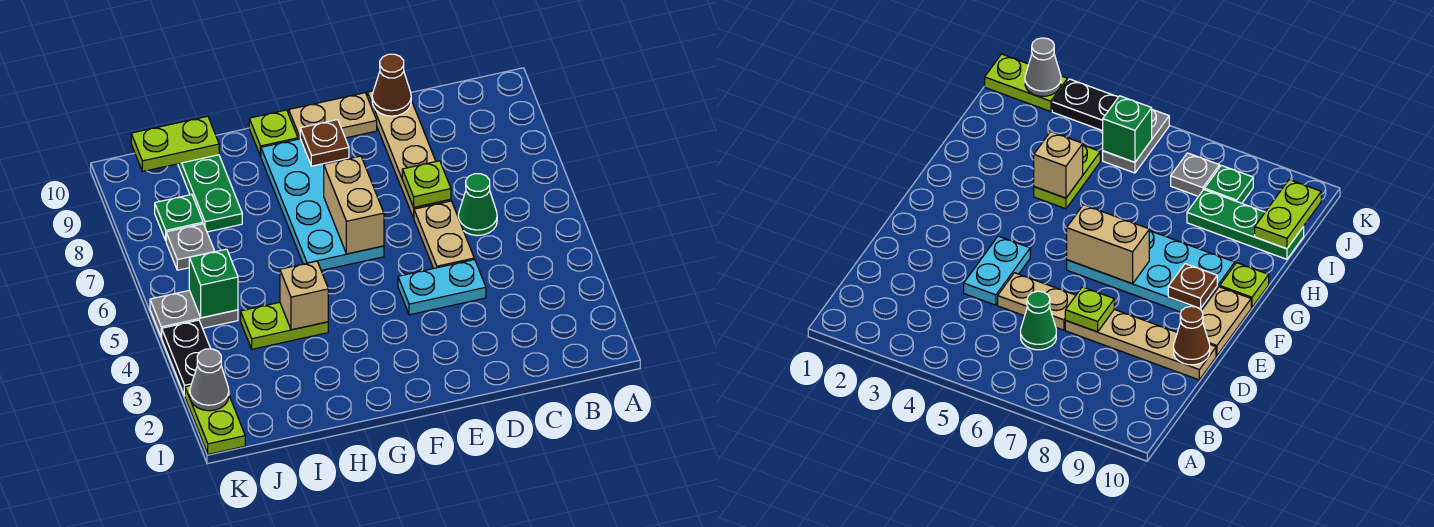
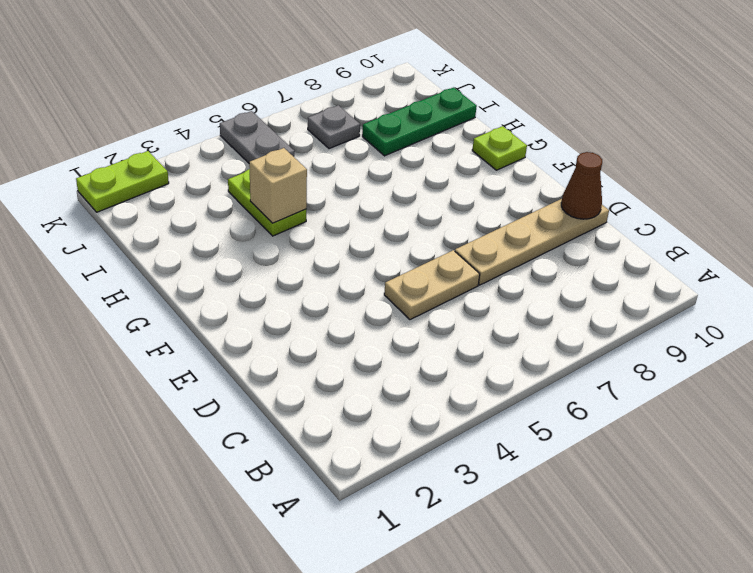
none -> green cone C6 level 1
none -> cyan plate D4:E4 level 1
none -> tan plate E10:F10 level 1

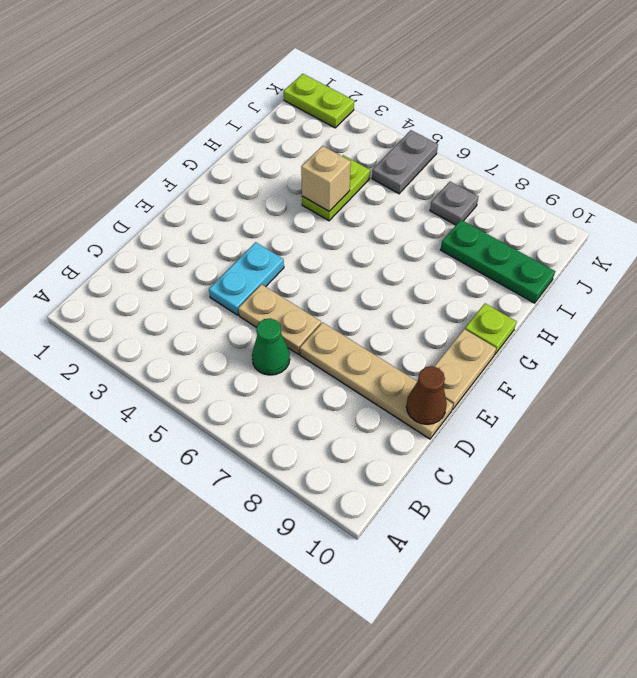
none -> cyan plate F6:G9 level 1
none -> green plate J8 level 1
none -> black plate K3:K4 level 1

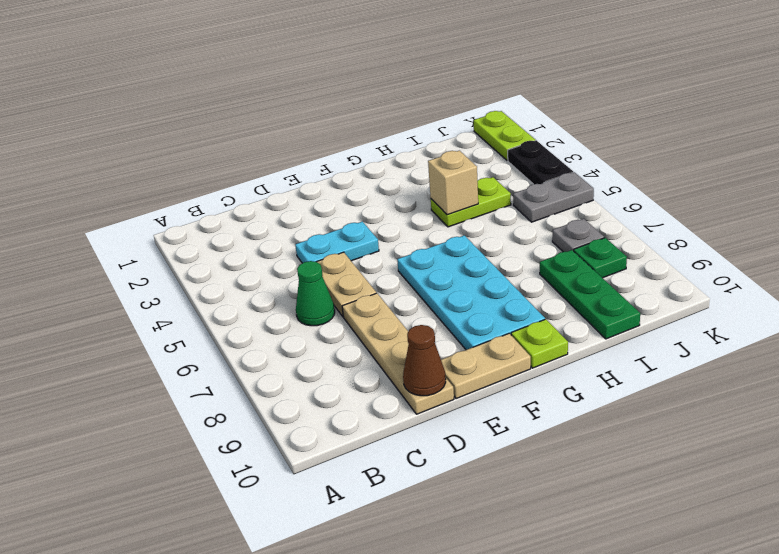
none -> lime plate D7 level 2
none -> tan brick F6:F7 level 2
none -> brown plate F9 level 2

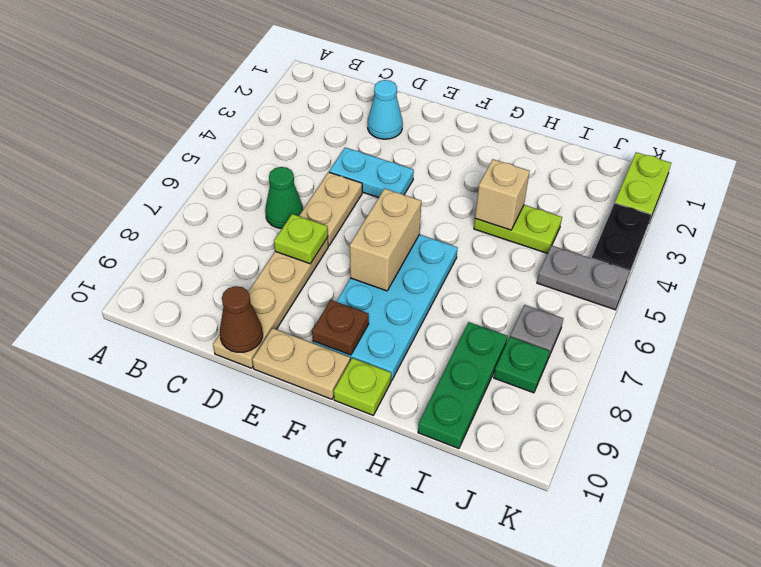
cyan cone D2 level 1 -> none
none -> lime plate I10:J10 level 2
none -> green brick J5 level 2
none -> grey cone K2 level 2

